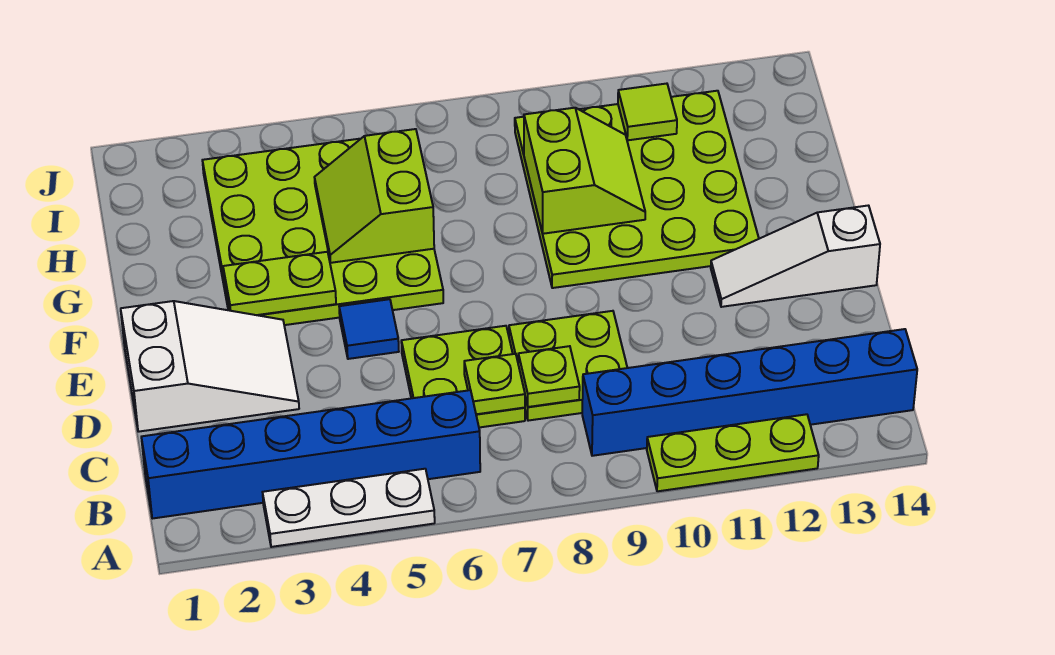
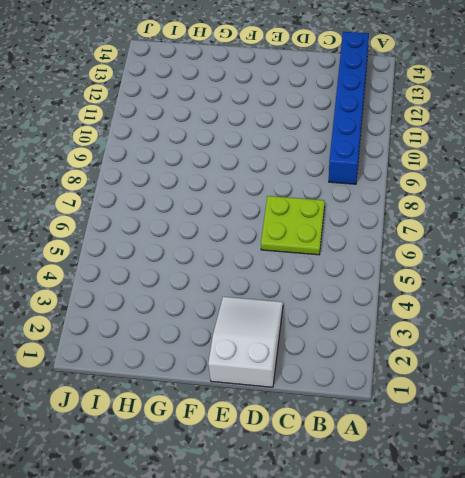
none -> white plate A3:A5 level 1
none -> lime plate A10:A12 level 1
none -> blue brick B1:B6 level 1

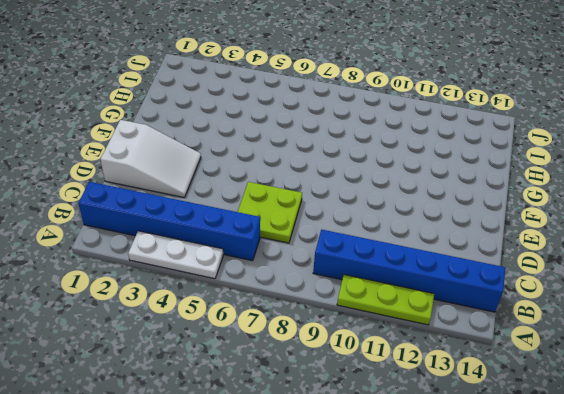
none -> lime plate C8:D9 level 1
none -> blue tile E5 level 1
none -> white slope E12:E14 level 1 top 14

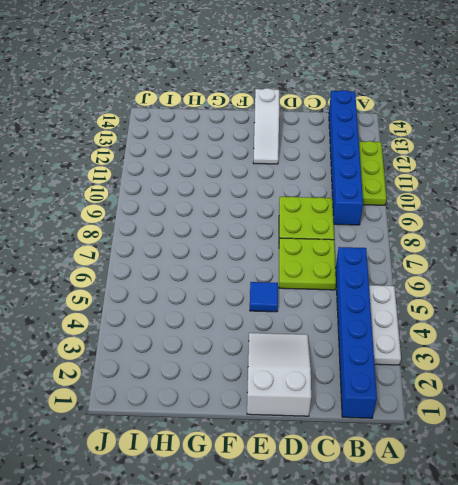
none -> lime plate F3:I6 level 1
none -> lime plate F9:I12 level 1
none -> lime plate C7 level 2

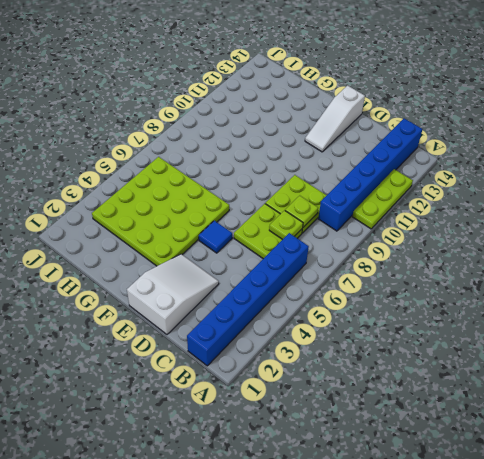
none -> white plate A3:A5 level 1
none -> lime plate F9:I12 level 1
none -> lime plate F3:F4 level 2

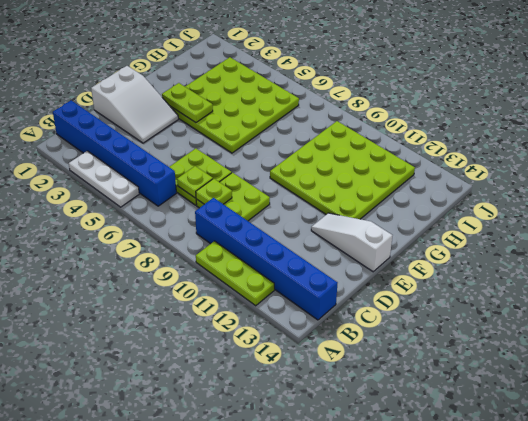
none -> blue tile E5 level 1
none -> lime slope G5:H6 level 2 top 6
none -> lime slope G9:H10 level 2 top 9

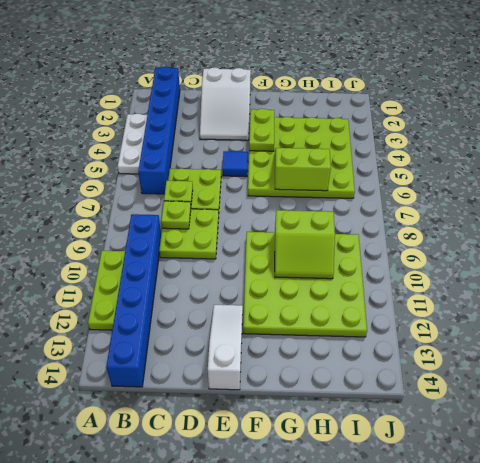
none -> lime tile I11 level 2

